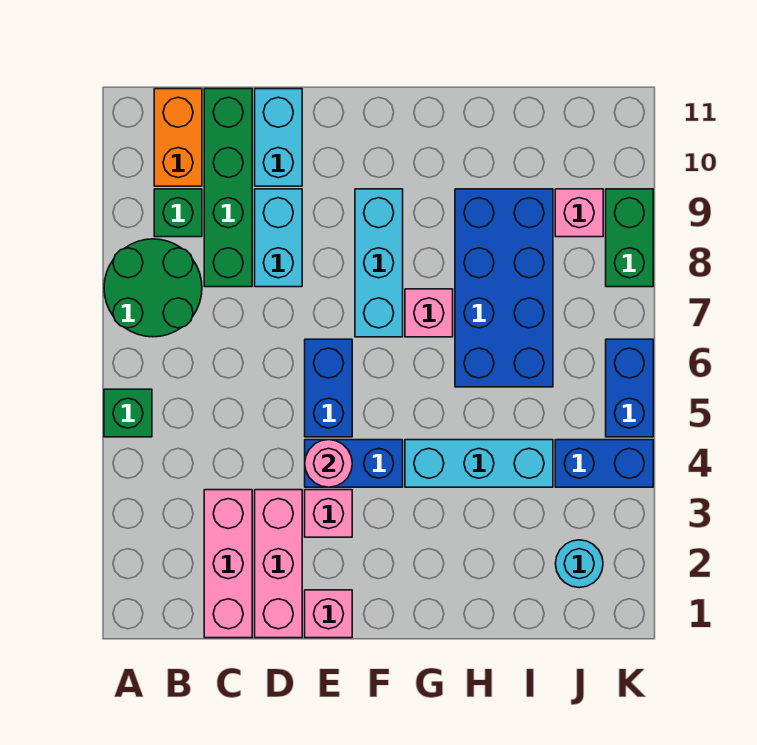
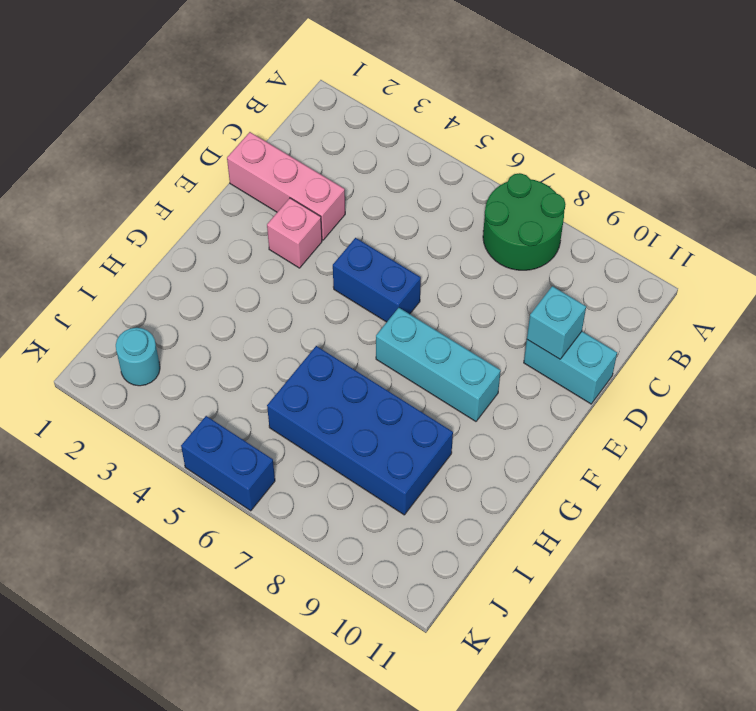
cyan brick D10 level 2 -> none
none -> green brick A5 level 1
none -> green brick B9 level 1
none -> orange brick B10:B11 level 1

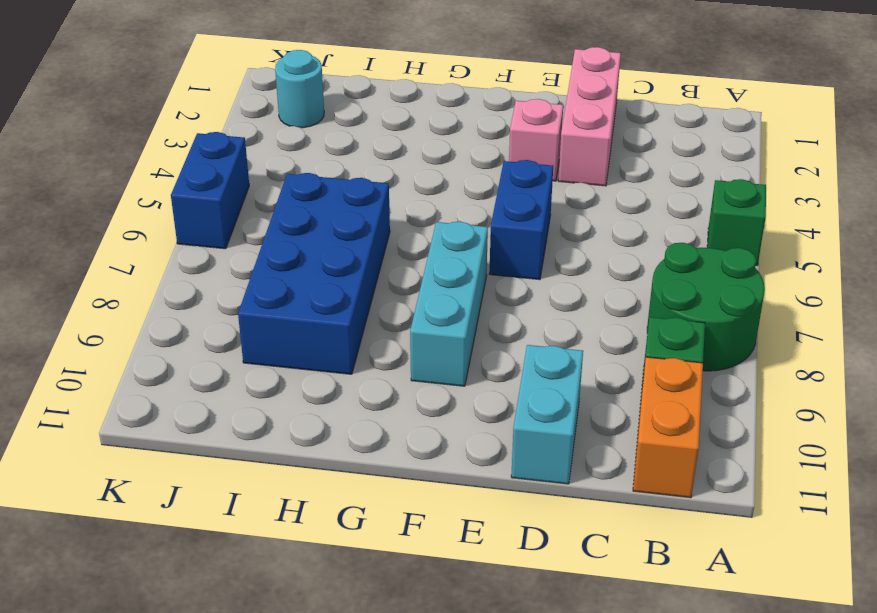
none -> pink brick C1:C3 level 1
none -> green brick C8:C11 level 1
none -> cyan brick D8:D9 level 1

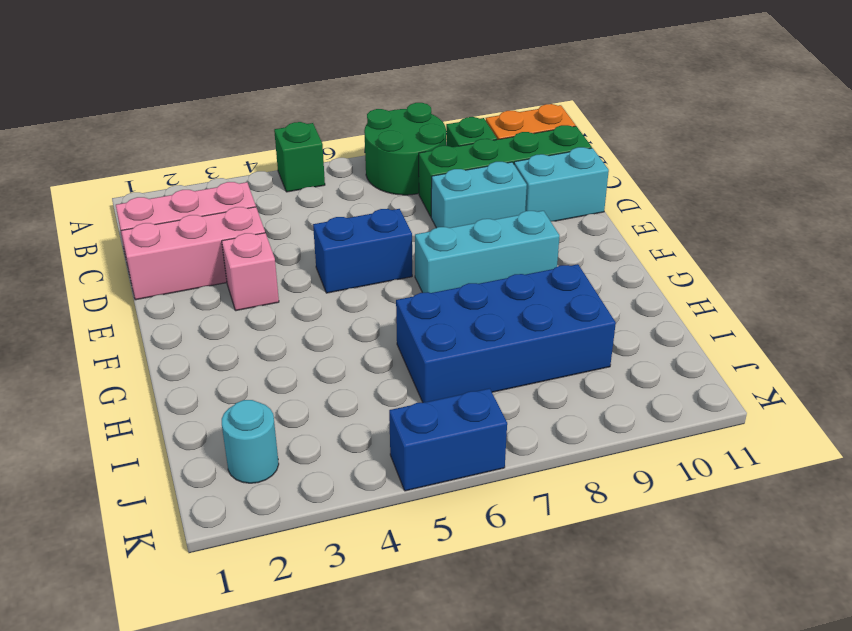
none -> pink brick E1 level 1
none -> blue brick E4:F4 level 1
none -> cyan brick G4:I4 level 1

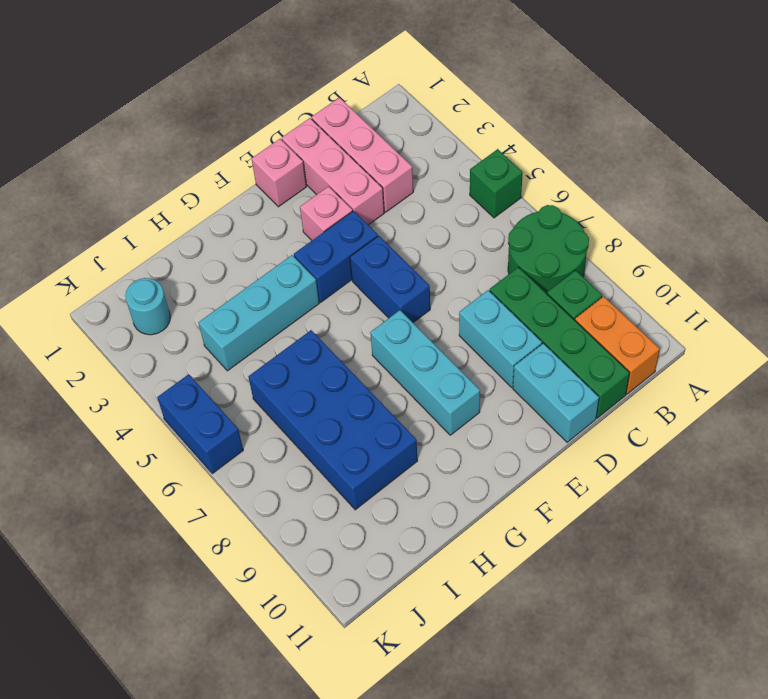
none -> pink brick G7 level 1
none -> blue brick J4:K4 level 1
none -> pink brick J9 level 1

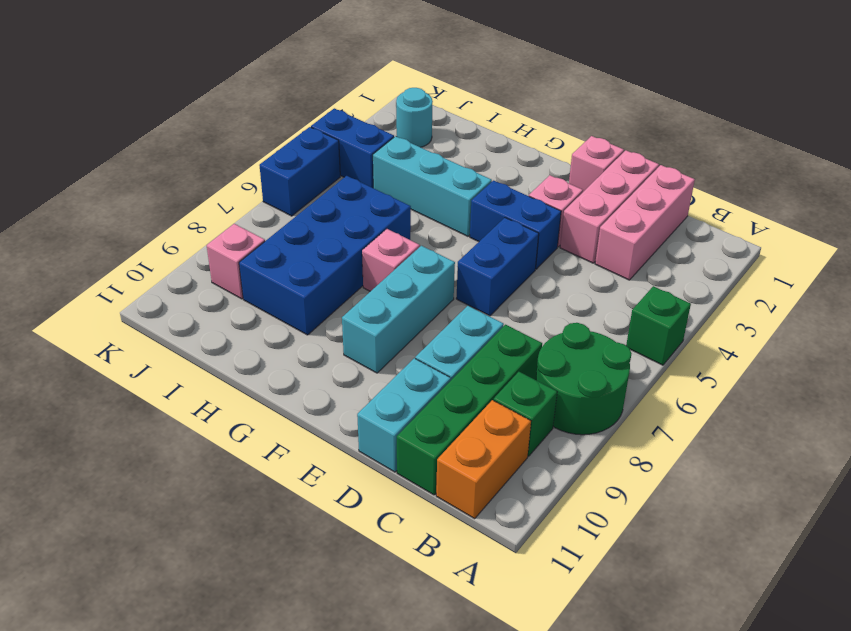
none -> green brick K8:K9 level 1
none -> pink round brick E4 level 2

